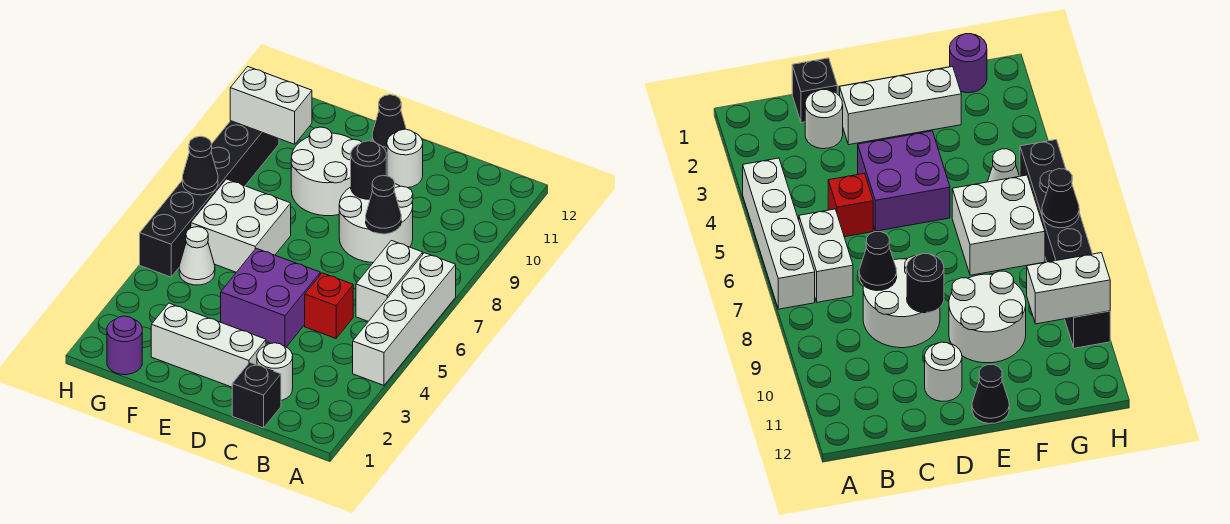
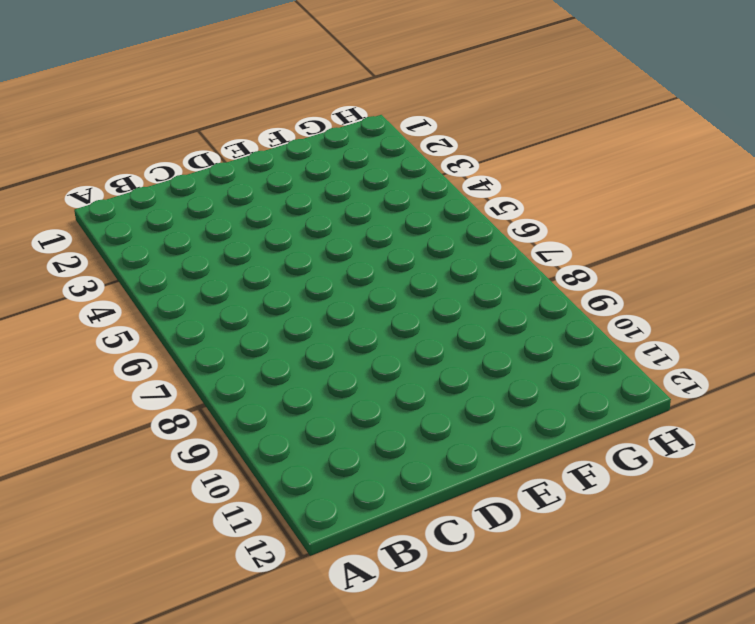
none -> white brick A4:A7 level 1
none -> white brick B6:B7 level 1
none -> black brick C1 level 1

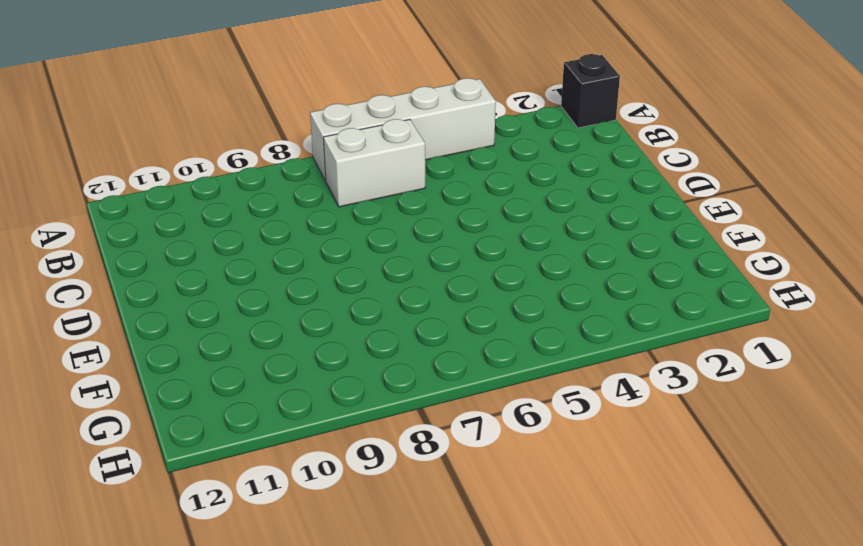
black brick A1 level 1 -> black brick C1 level 1
none -> white round brick C2 level 1
none -> red brick C5 level 1
none -> white round brick C8:D9 level 1

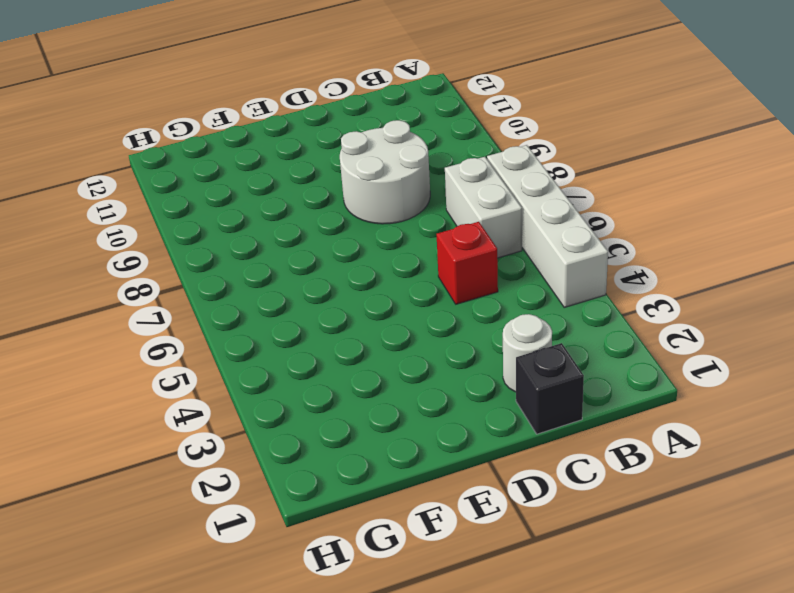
none -> white brick D2:F2 level 1
none -> purple brick D4:E5 level 1
none -> white round brick D11 level 1

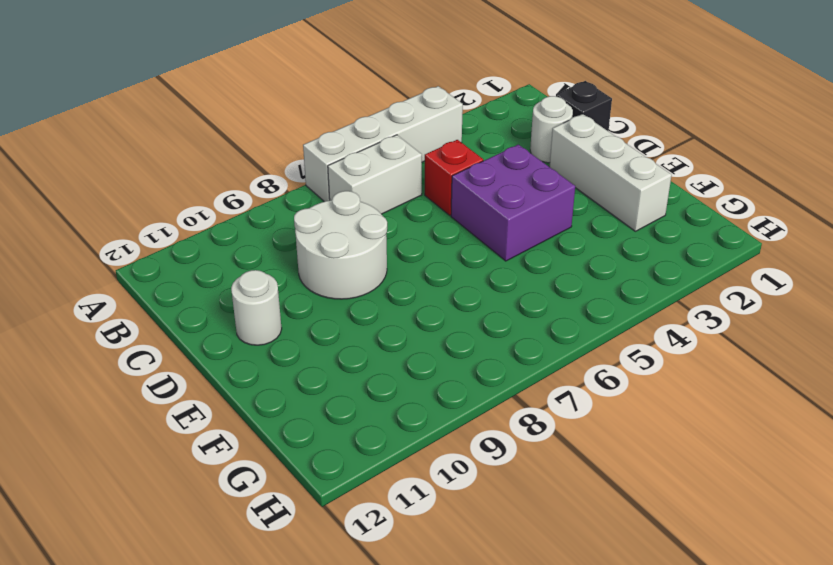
none -> white round brick E9:F10 level 1
none -> black cone E12 level 1
none -> white brick F6:G7 level 1

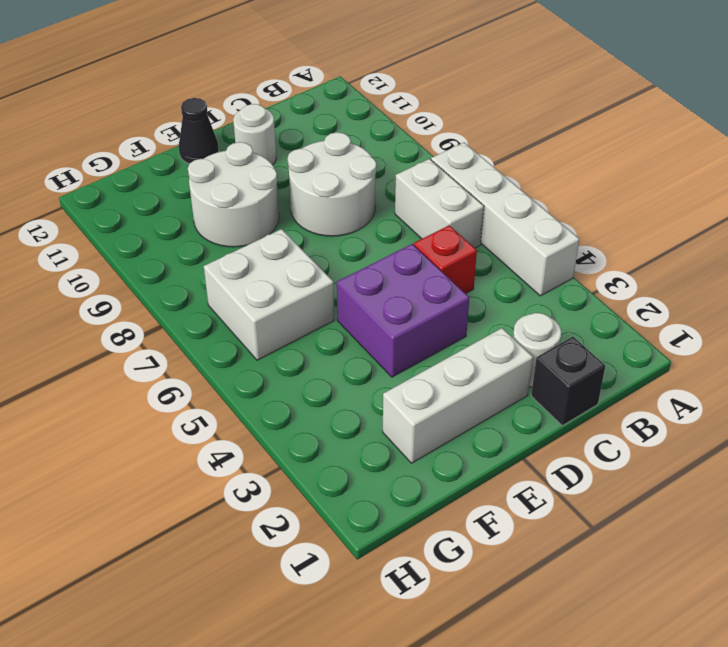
none -> purple round brick G1 level 1
none -> white cone G5 level 1
none -> black brick H5:H10 level 1

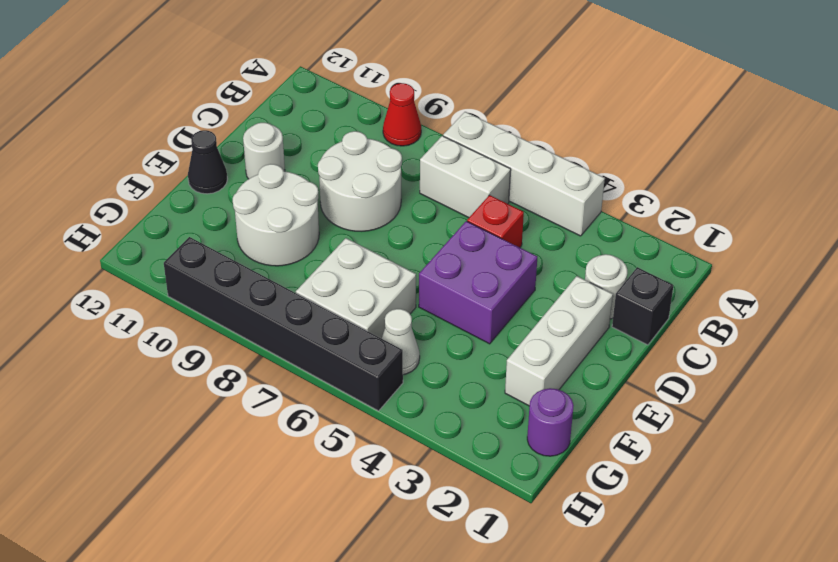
red cone A9 level 1 -> none
none -> black cone C8 level 2
none -> black round brick D9 level 2
none -> white brick G10:H10 level 2

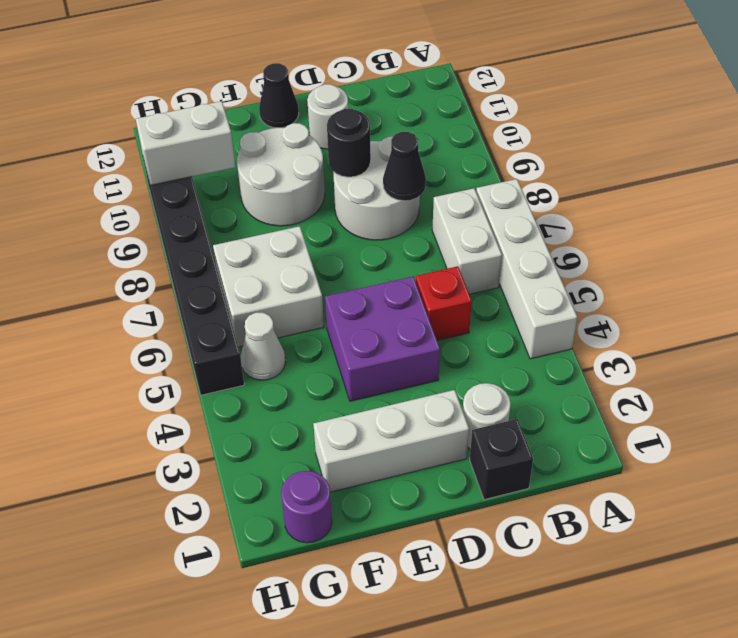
none -> black cone H7 level 2

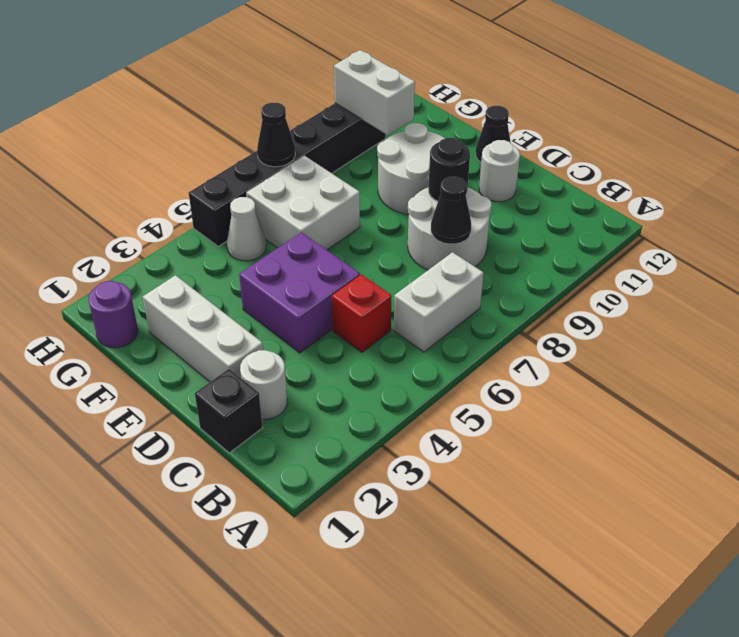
none -> white brick A4:A7 level 1

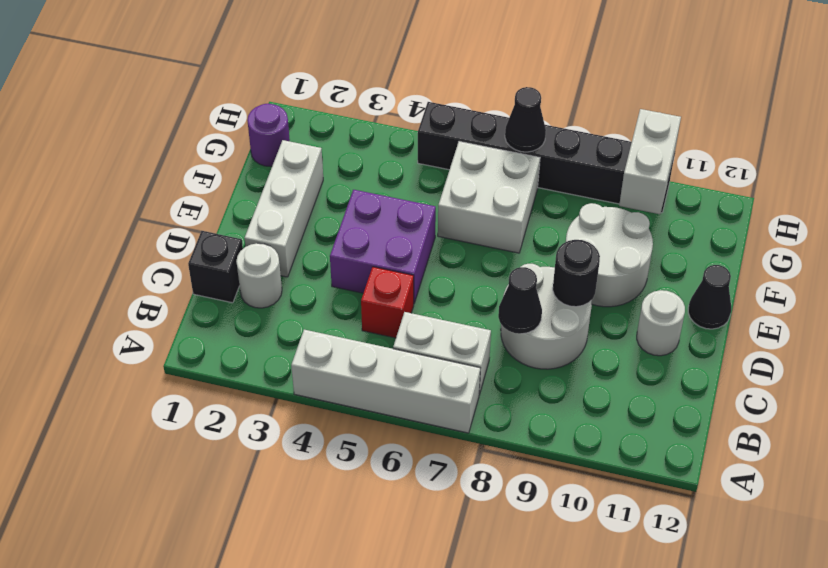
none -> white cone G5 level 1

